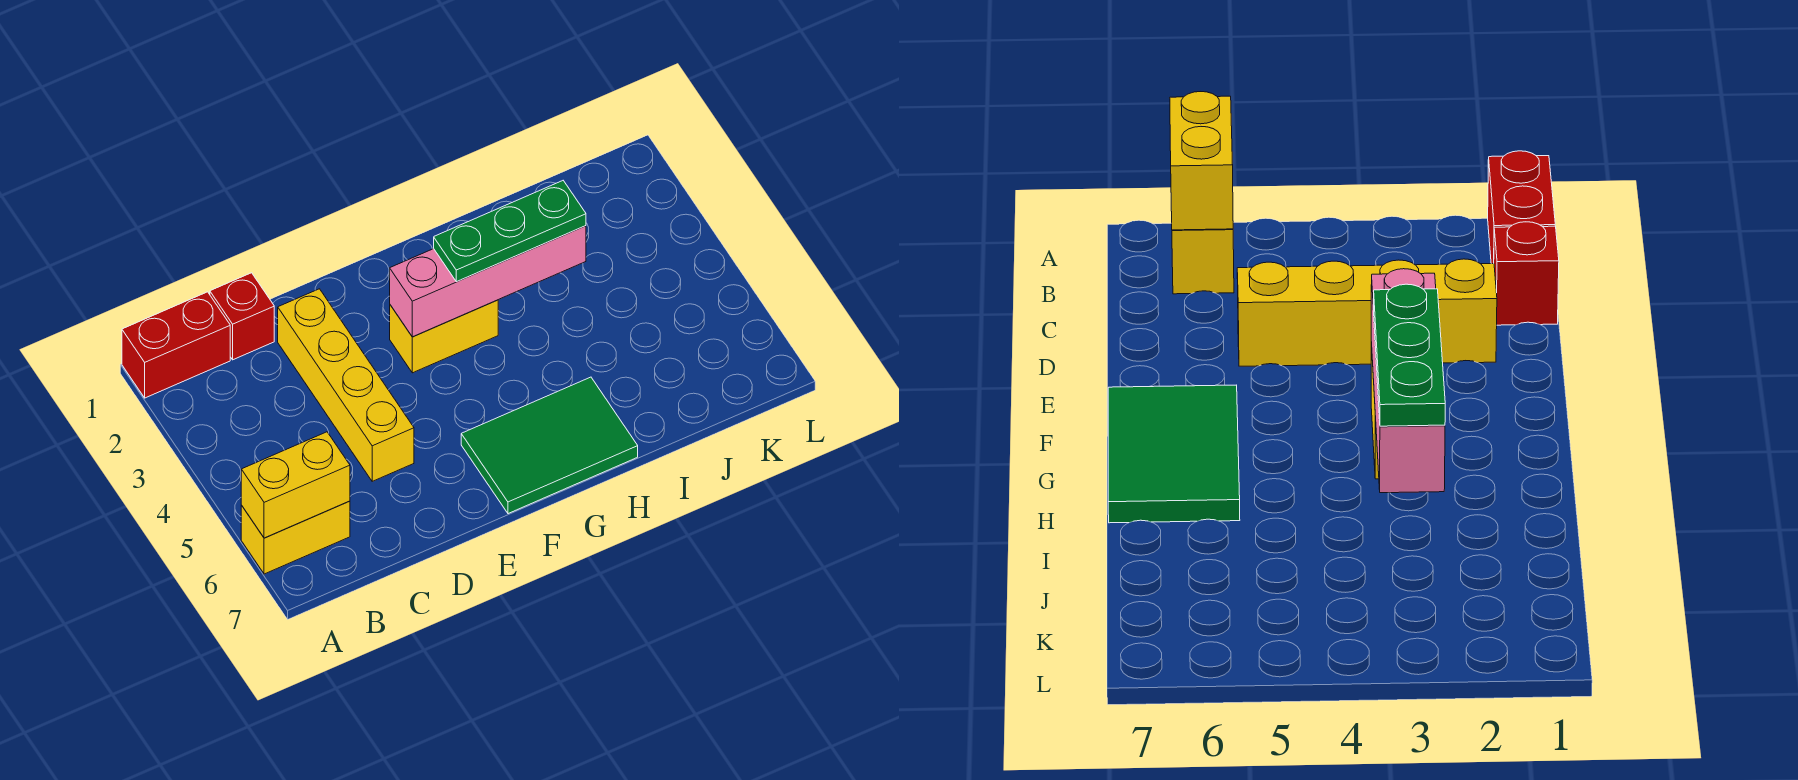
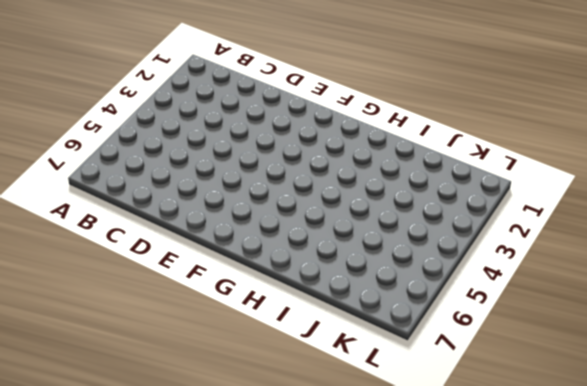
none -> red brick A1:B1 level 1
none -> yellow brick A6:B6 level 1

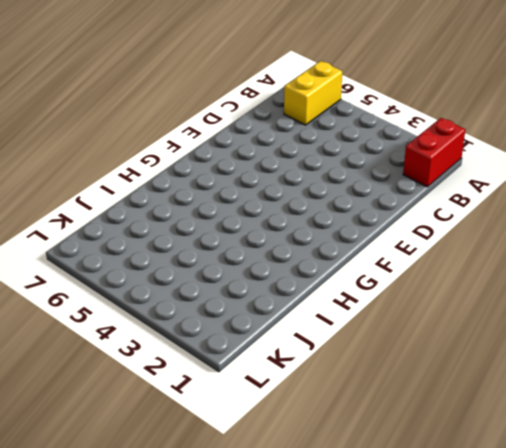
none -> red brick C1 level 1
none -> yellow brick D2:D5 level 1

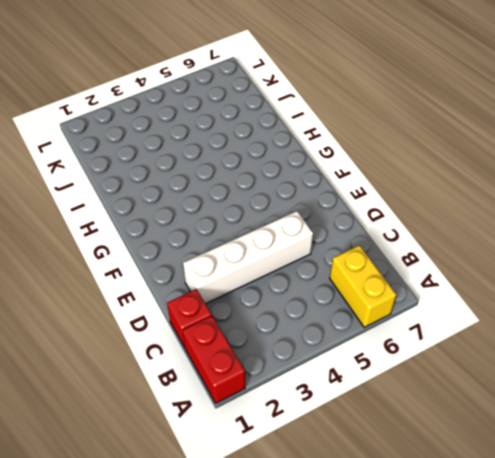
white brick D2:D5 level 1 -> yellow brick D2:D5 level 1
none -> yellow brick F3:G3 level 1
none -> green tile F6:H7 level 1

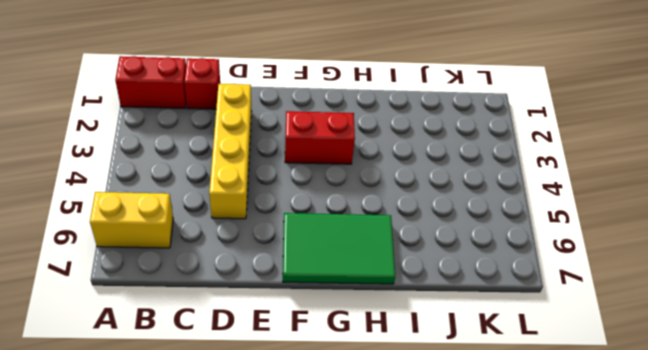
red brick F3:G3 level 1 -> yellow brick F3:G3 level 1
none -> yellow brick A6:B6 level 2
none -> pink brick F3:I3 level 2

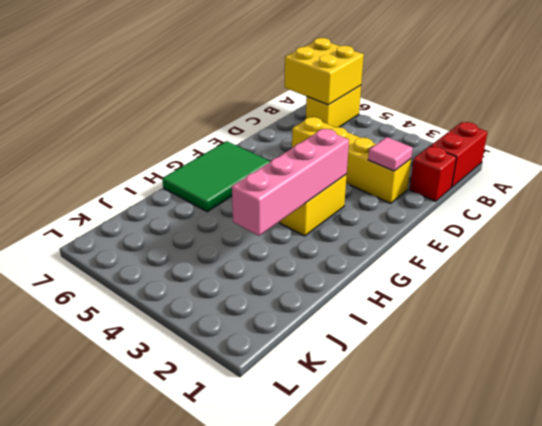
yellow brick A6:B7 level 2 -> yellow brick A6:B6 level 2
pink tile D2 level 2 -> none
none -> green plate G3:I3 level 3

